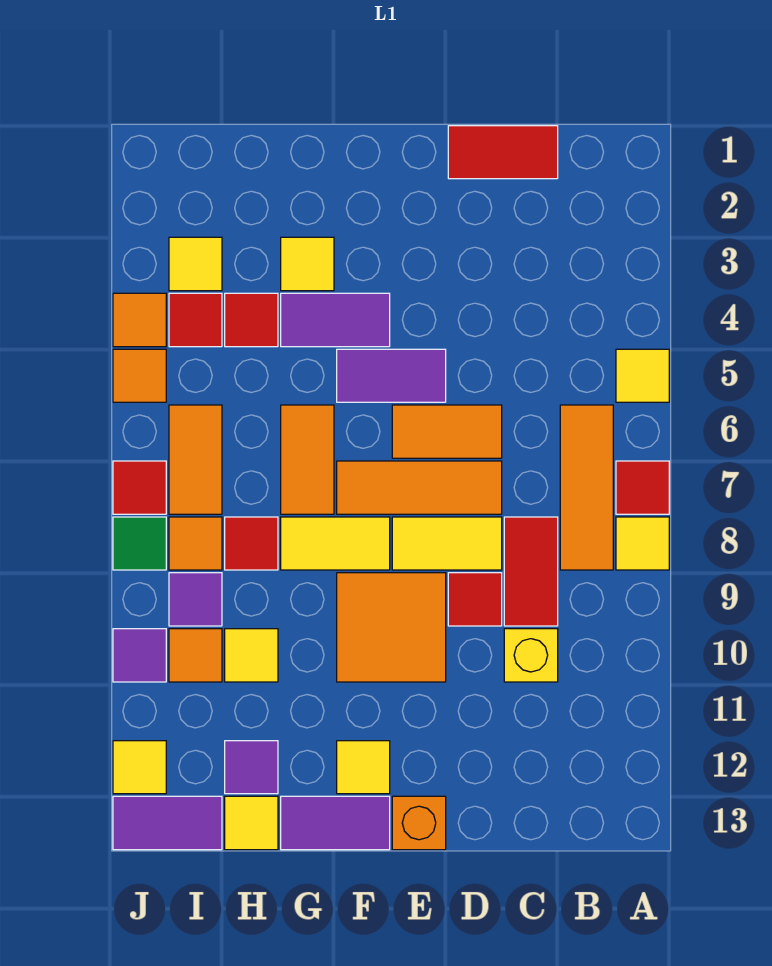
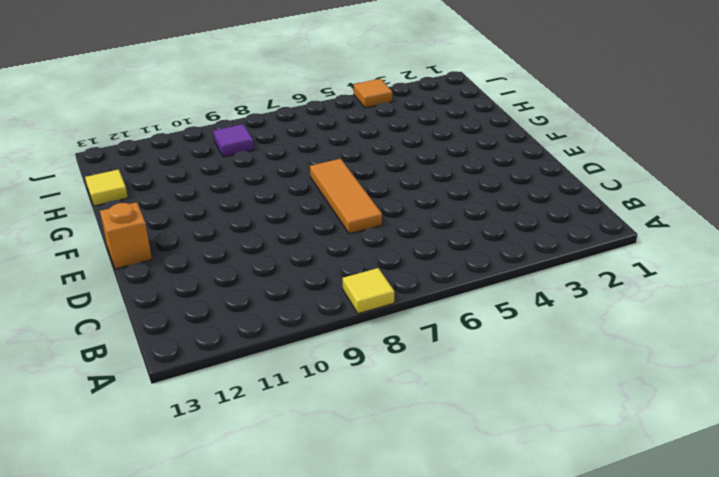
none -> yellow tile A5 level 1
none -> red tile A7 level 1
none -> orange tile B6:B8 level 1
none -> red tile C1:D1 level 1

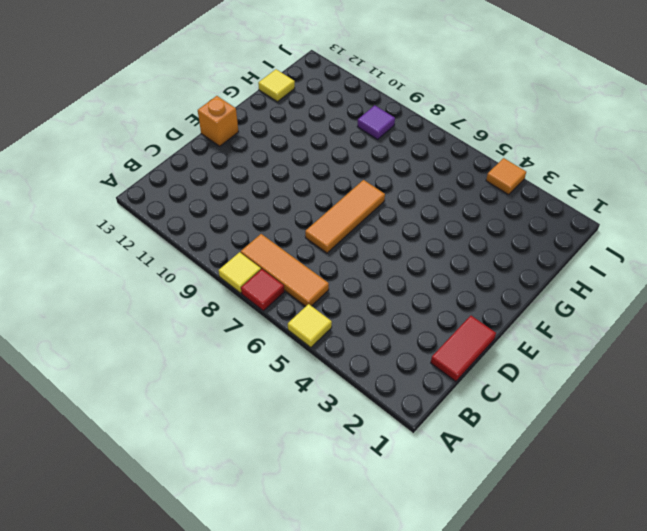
none -> red tile C8:C9 level 1
none -> yellow brick C10 level 1
none -> orange tile D6:E6 level 1
none -> yellow tile D8:E8 level 1

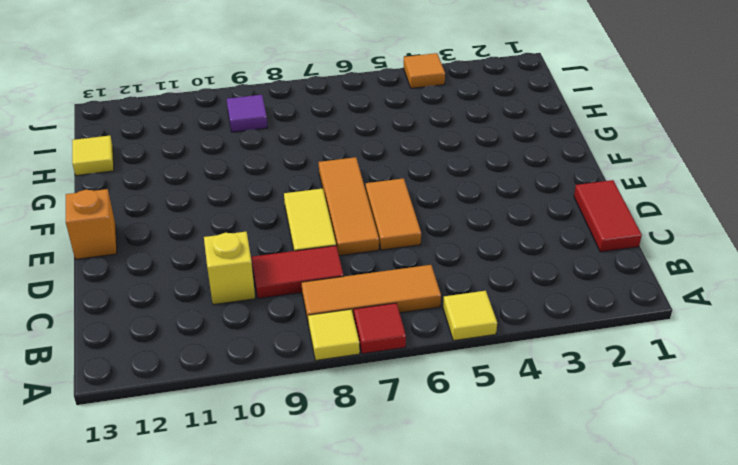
none -> red tile D9 level 1
none -> purple tile E5:F5 level 1
none -> orange tile E9:F10 level 1
none -> purple tile F4:G4 level 1

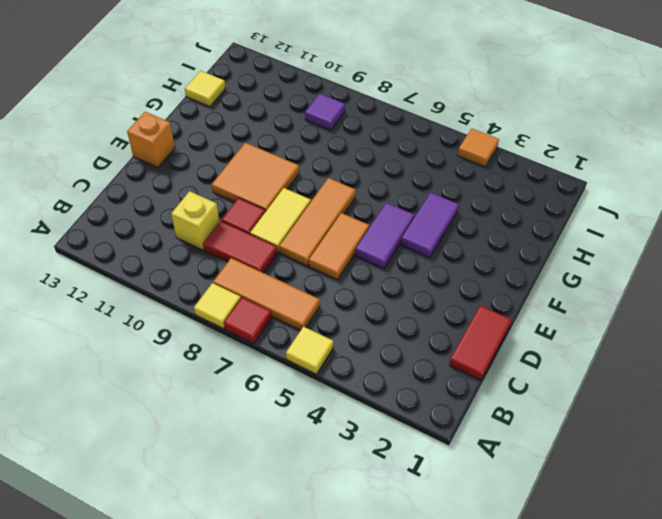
none -> yellow tile F8:G8 level 1
none -> yellow tile F12 level 1
none -> purple tile F13:G13 level 1
none -> yellow tile G3 level 1

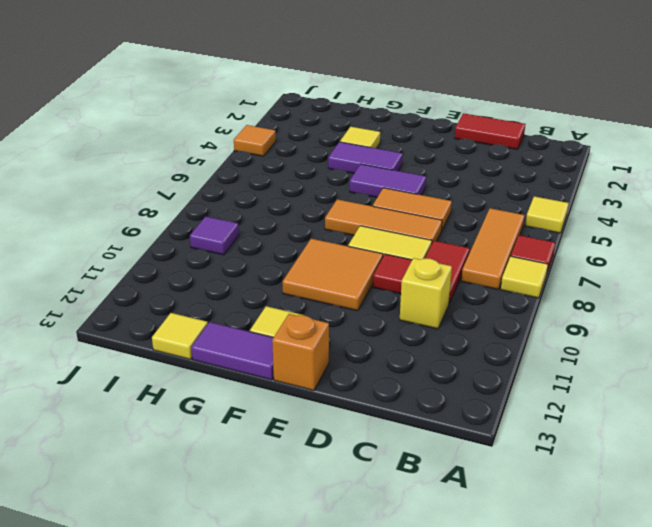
none -> yellow tile F8:G8 level 1
none -> orange tile G6:G7 level 1
none -> red tile H4 level 1
none -> red tile H8 level 1

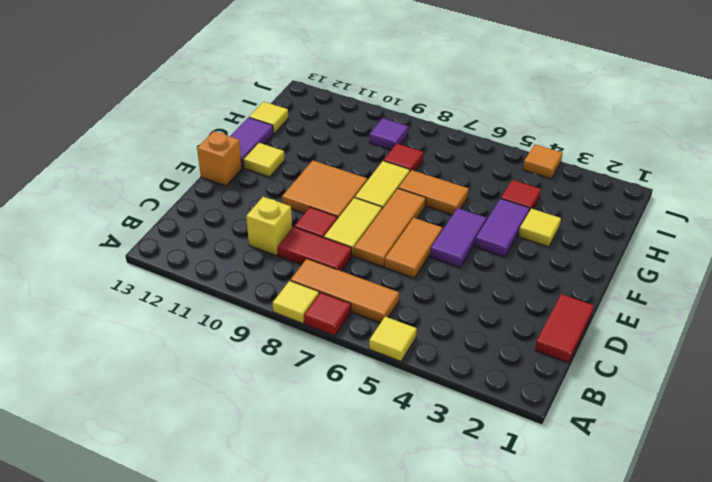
none -> yellow tile H10 level 1
none -> purple tile H12 level 1
none -> yellow tile I3 level 1
none -> red tile I4 level 1

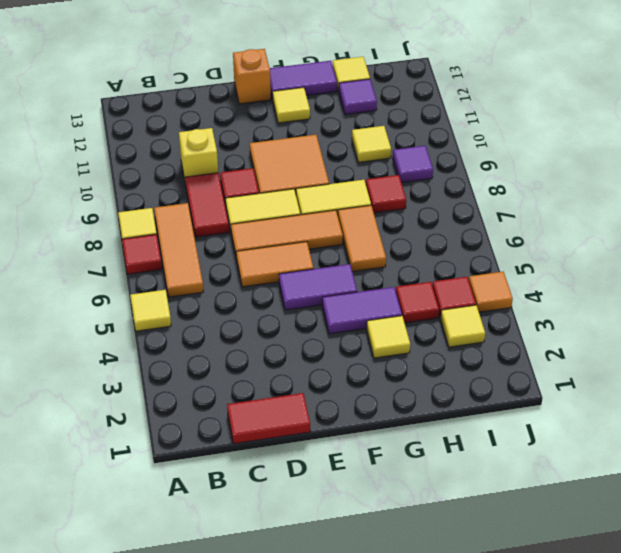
none -> orange tile I6:I7 level 1
none -> orange tile I8 level 1
none -> orange tile I10 level 1
none -> purple tile I13:J13 level 1

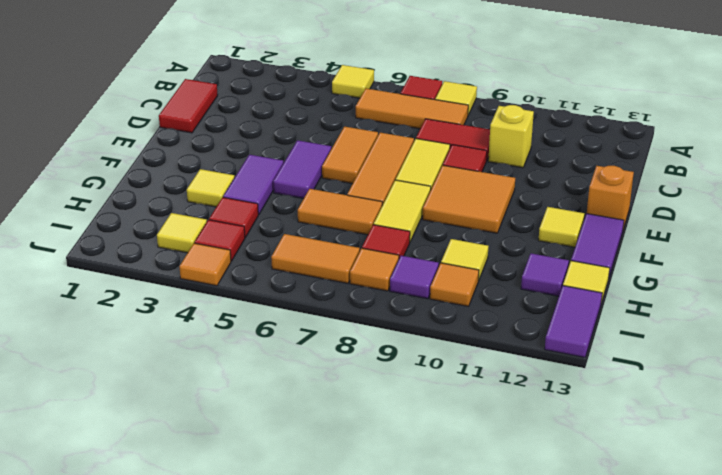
none -> orange tile J5 level 1
none -> red tile J7 level 1
none -> green tile J8 level 1
none -> purple tile J10 level 1

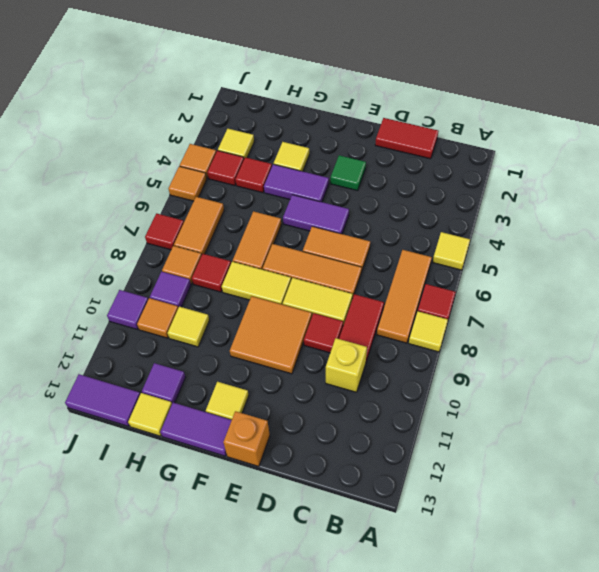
green tile E3 level 1 -> green tile J8 level 1
none -> yellow tile J12 level 1

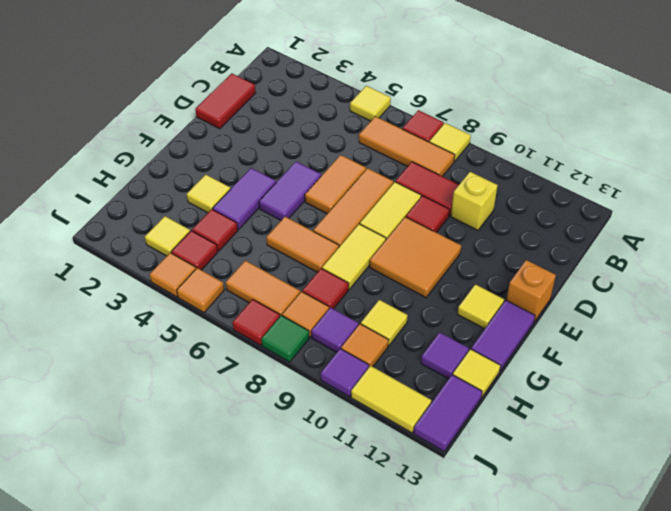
yellow tile J11:J12 level 1 -> yellow tile J12 level 1

